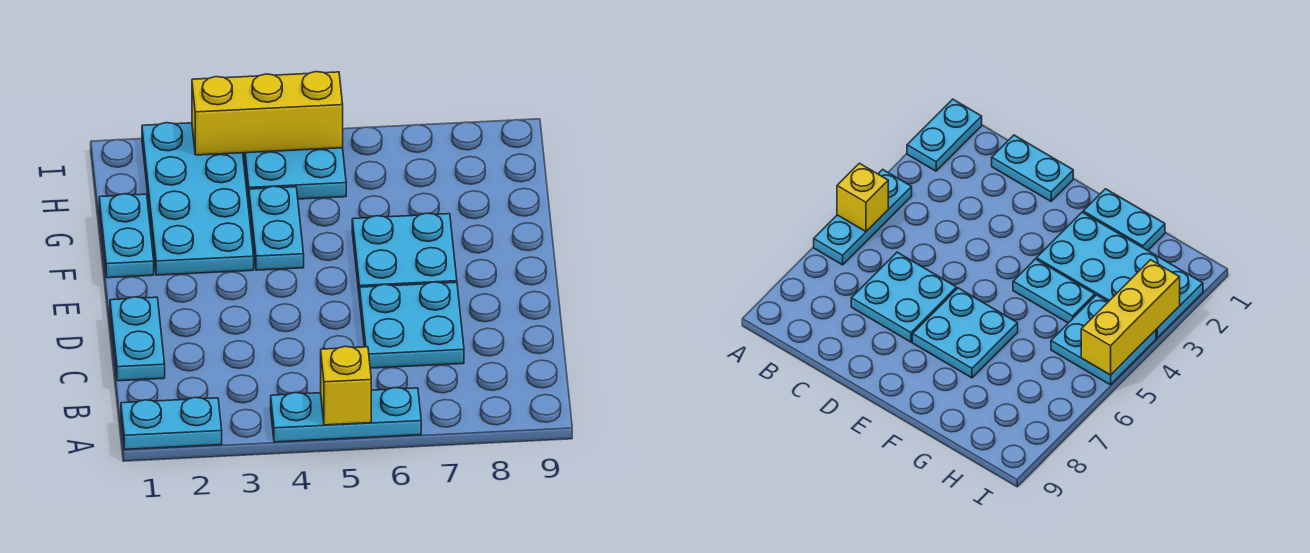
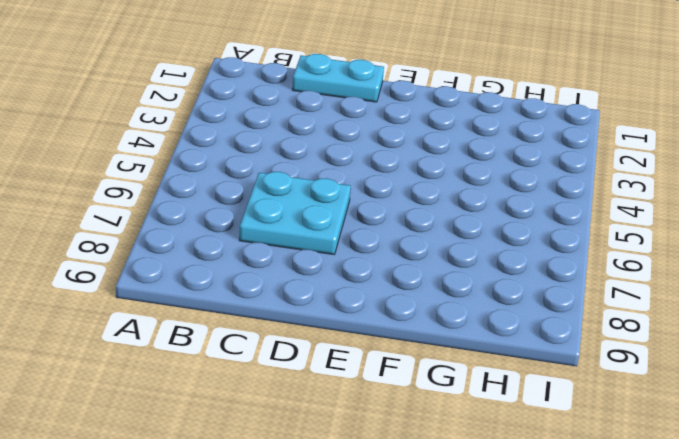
none -> cyan plate A1:A2 level 1
none -> cyan plate A4:A6 level 1

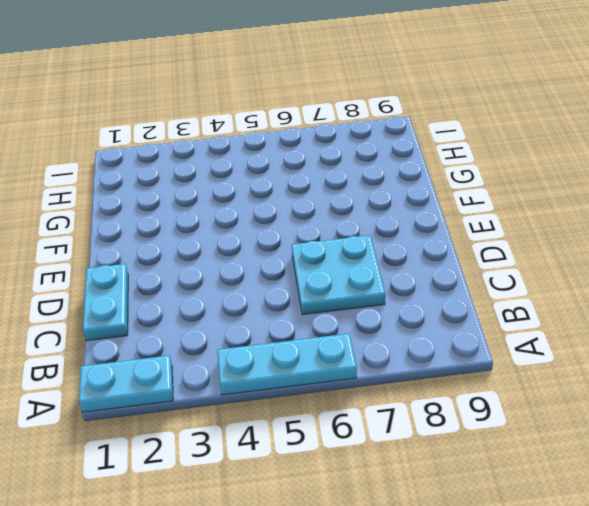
none -> cyan plate E6:F7 level 1
none -> cyan plate F1:G1 level 1

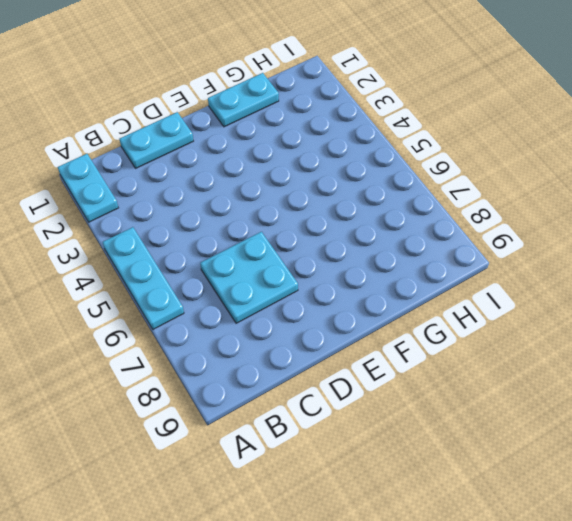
none -> cyan plate E6:F7 level 1
none -> cyan plate F2:I3 level 1

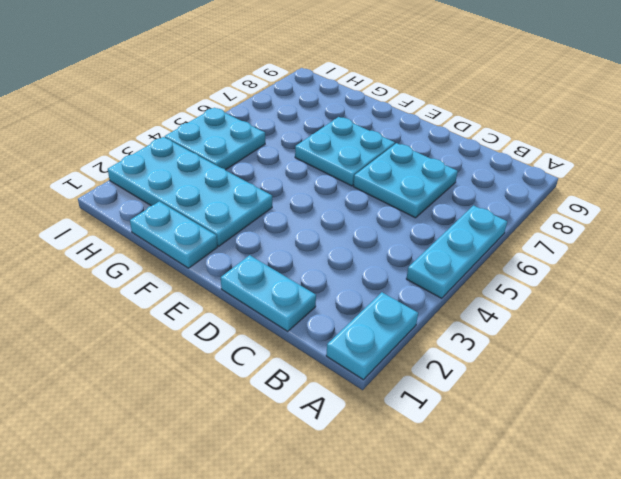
none -> cyan plate F4:G4 level 1
none -> yellow brick A5 level 2

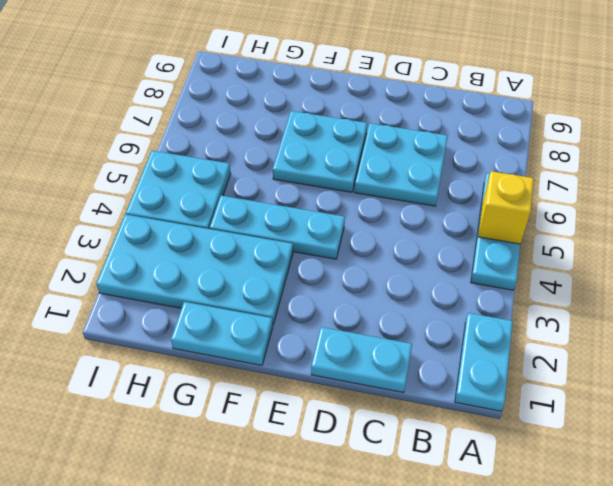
cyan plate E4:G4 level 1 -> cyan plate F4:G4 level 1
none -> yellow brick I3:I5 level 2

